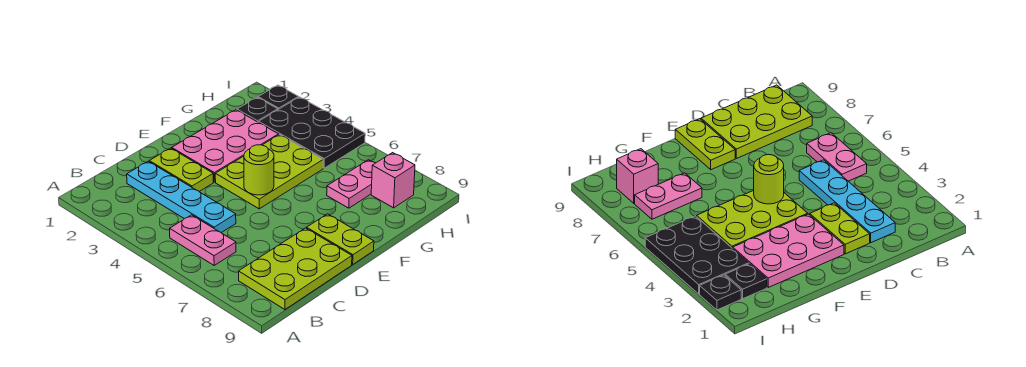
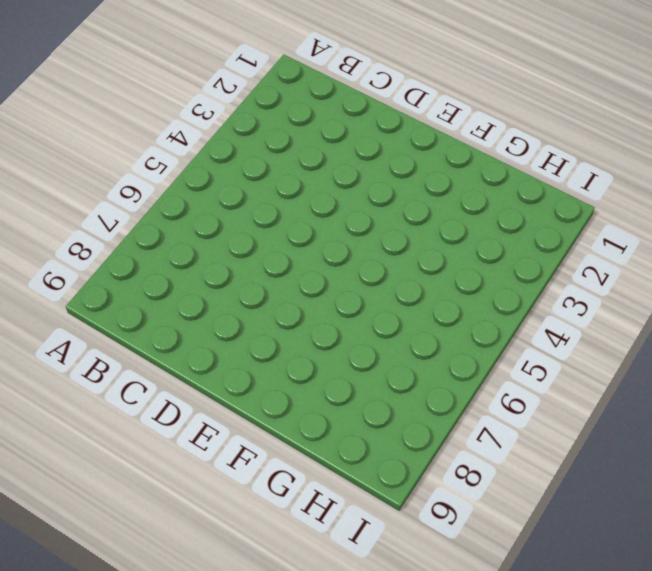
none -> pink plate B5:B6 level 1
none -> lime plate B8:D9 level 1
none -> cyan plate C2:C5 level 1

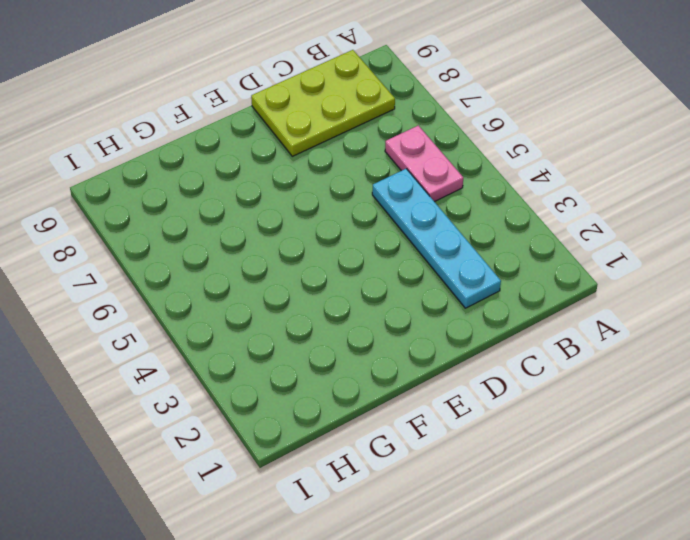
none -> lime plate D2:D3 level 1
none -> pink plate E2:G3 level 1
none -> lime plate E4:G5 level 1

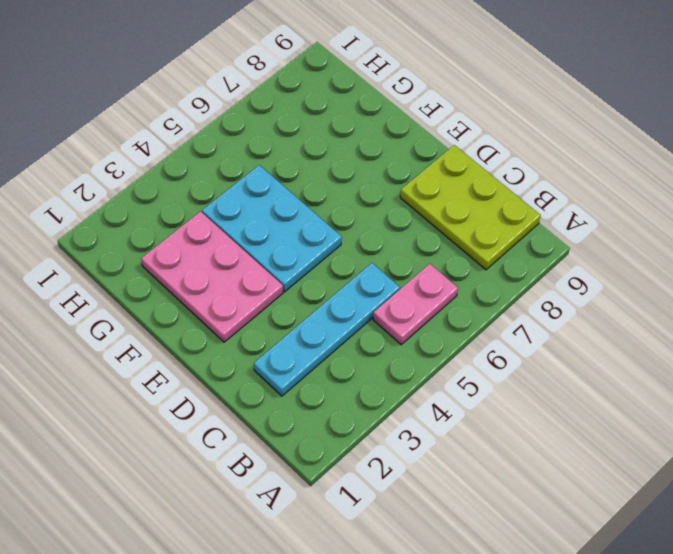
cyan plate E4:G5 level 1 -> lime plate E4:G5 level 1
none -> lime plate D2:D3 level 1
none -> lime plate E8:E9 level 1
none -> pink plate G7:H7 level 1

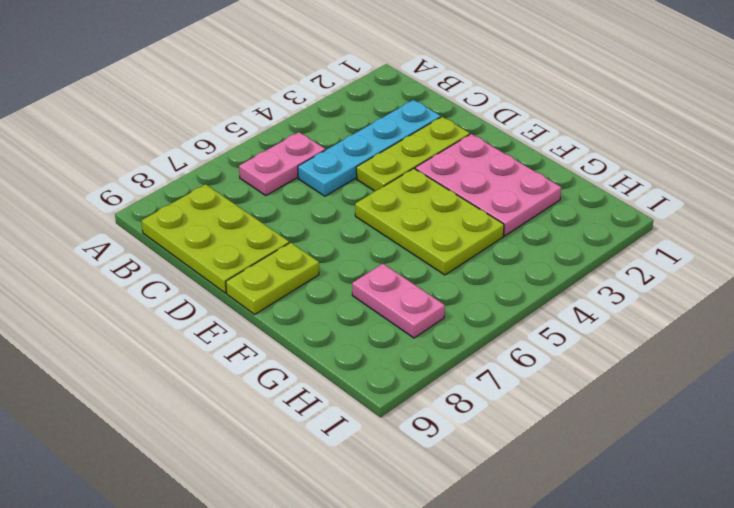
lime plate D2:D4 level 1 -> lime plate D2:D3 level 1
none -> black plate H2 level 1
none -> black plate H3:I5 level 1
none -> pink brick H8 level 1

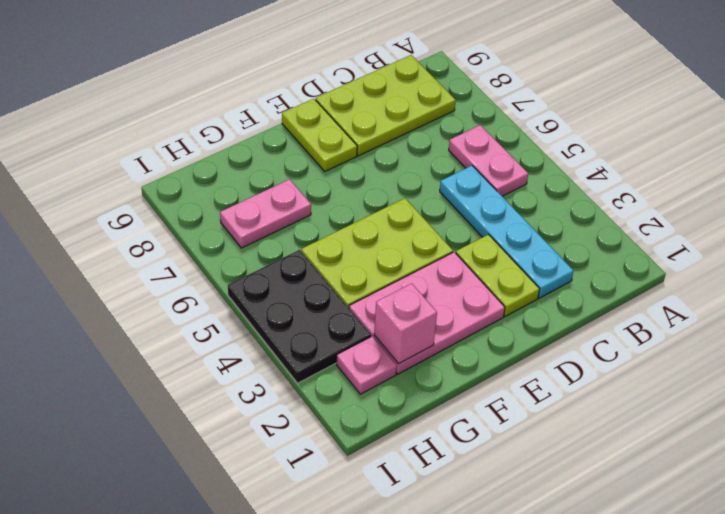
pink brick G2 level 2 -> pink brick H8 level 1
pink plate H2 level 1 -> black plate H2 level 1
none -> black plate I2 level 1
none -> lime round brick E5 level 2

